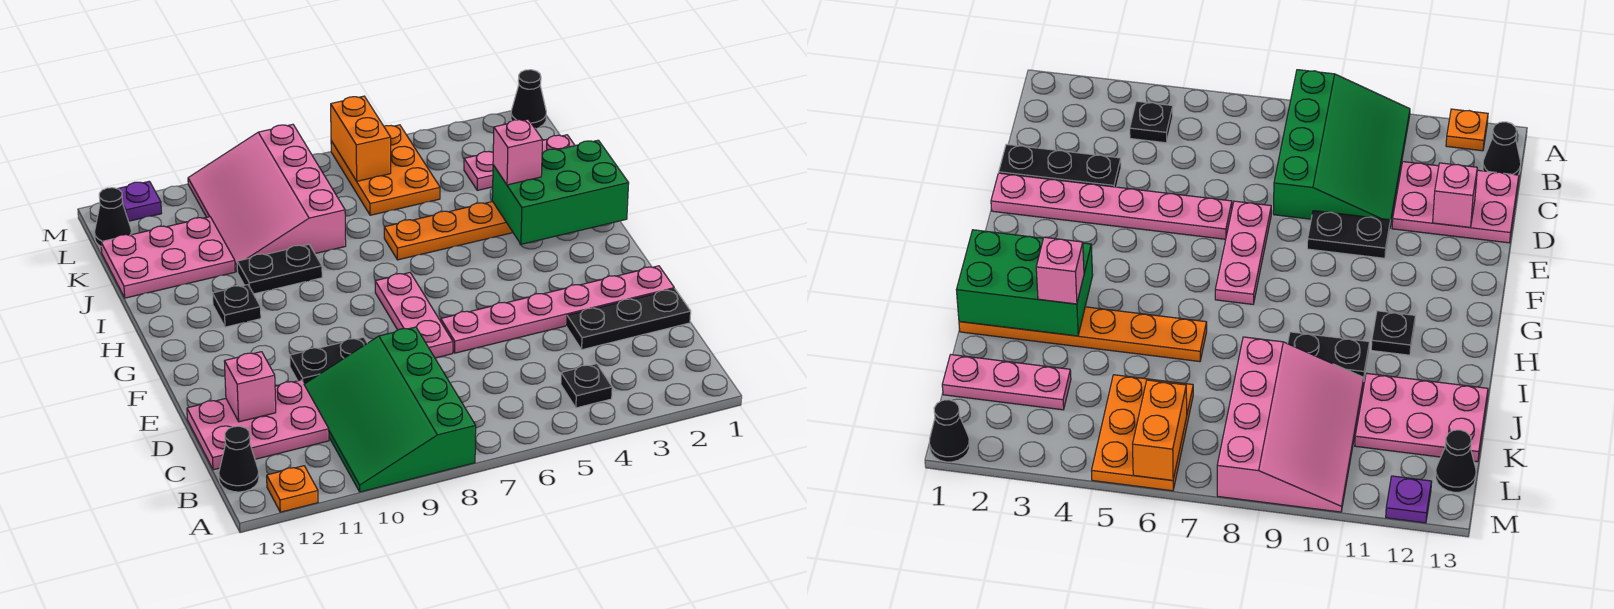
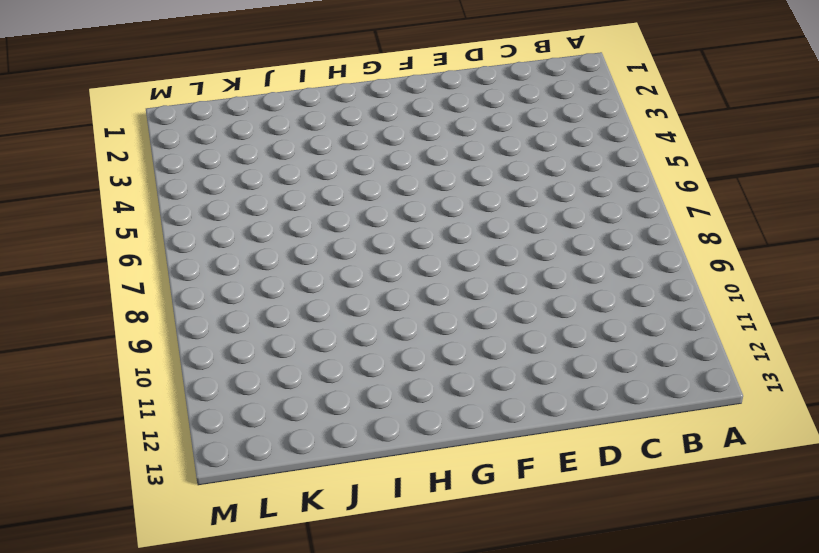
none -> green slope A8:D10 level 1 top 8
none -> orange plate A12 level 1
none -> black plate B4 level 1

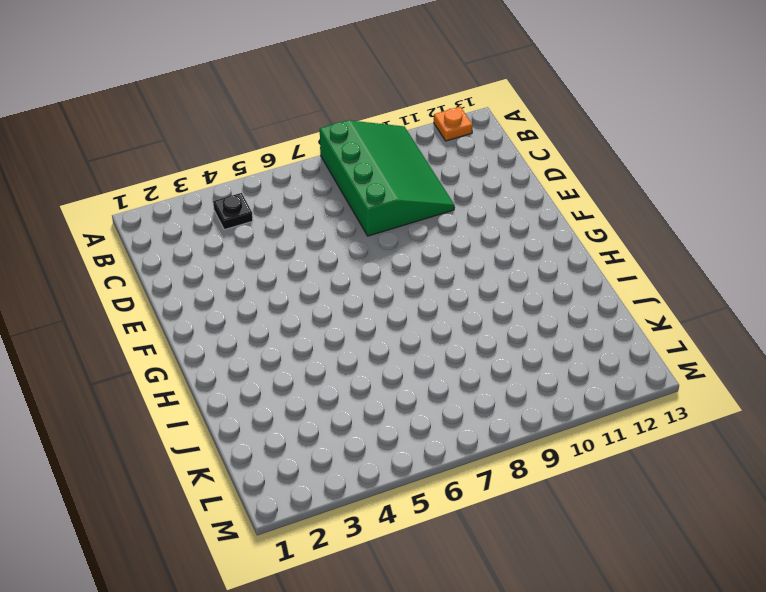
none -> black cone B13 level 1
none -> pink plate C11:D13 level 1
none -> black plate D1:D3 level 1

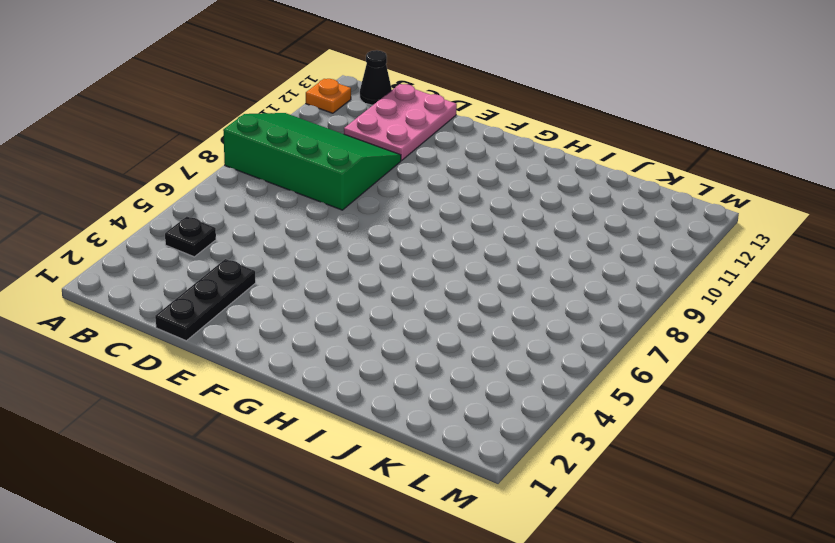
none -> pink plate E1:E6 level 1
none -> pink plate E7:G7 level 1
none -> black plate E9:E10 level 1

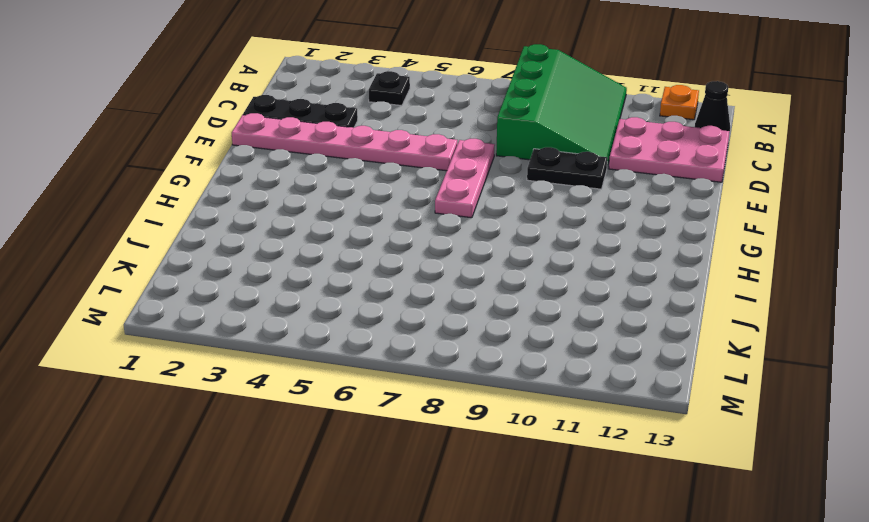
none -> black plate H11 level 1
none -> orange plate I1:I6 level 1
none -> black plate I9:I10 level 1

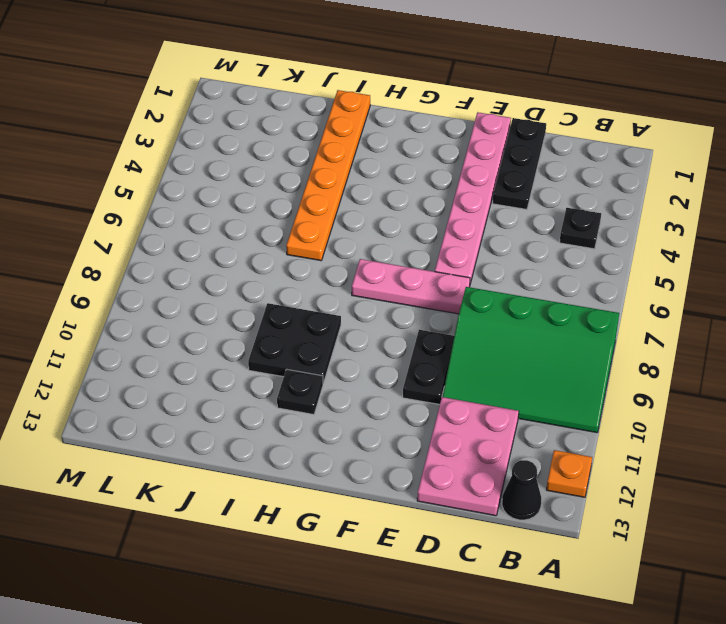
black plate H9:I10 level 1 -> black plate I9:I10 level 1
none -> pink slope J8:M10 level 1 top 8
none -> pink plate J11:K13 level 1
none -> pink plate K1:K3 level 1

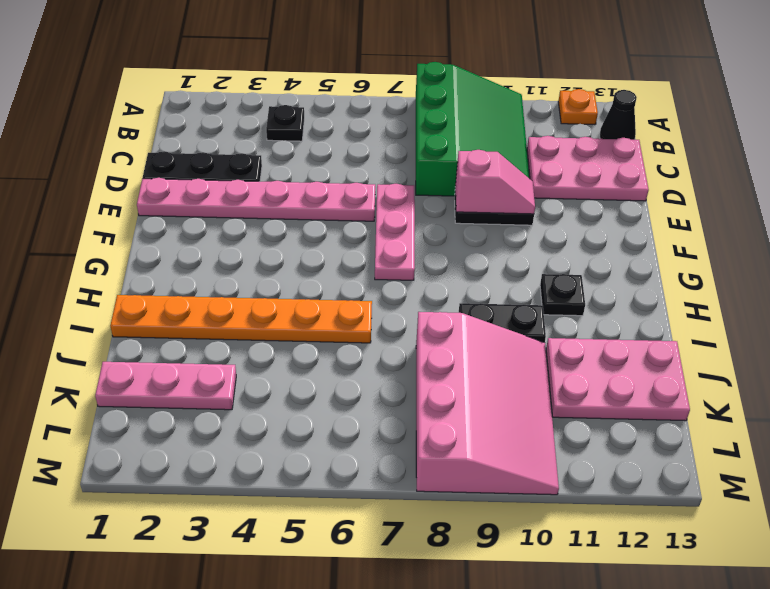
pink slope E9:E10 level 2 top 9 -> none
none -> orange plate K5:M6 level 1
none -> black cone L13 level 1
none -> black cone M1 level 1

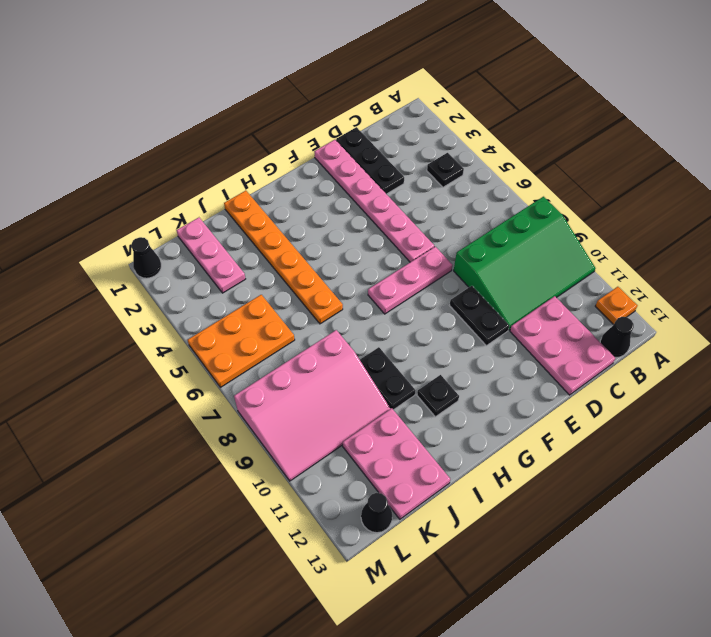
none -> purple plate M12 level 1
none -> pink brick D12 level 2
none -> green brick H1:I3 level 2

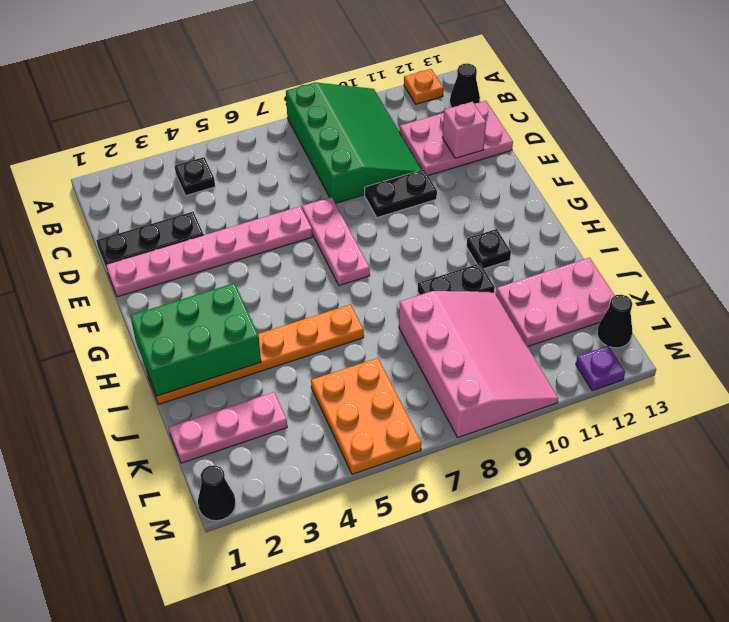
none -> orange brick L6:M6 level 2
none -> pink brick I3 level 3

